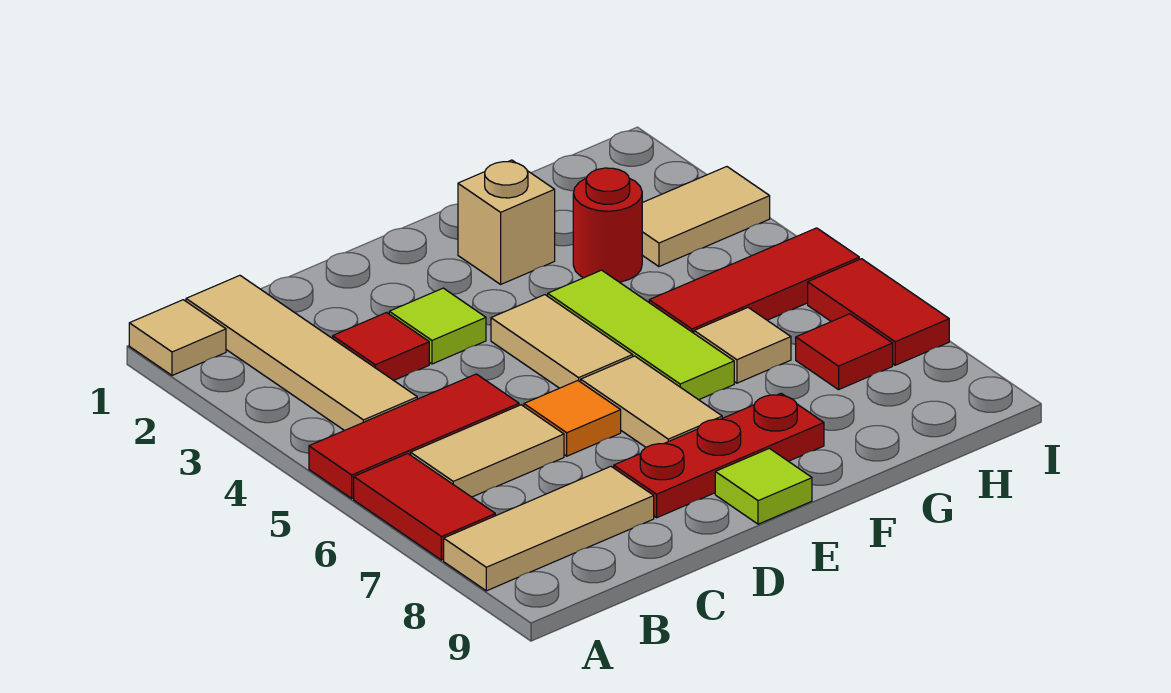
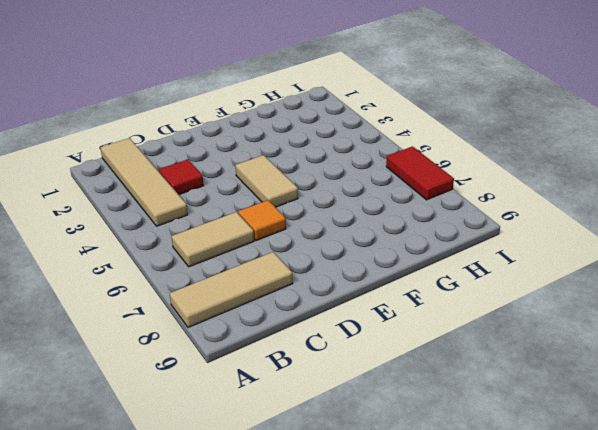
none -> tan tile A1 level 1
none -> red tile A5:C5 level 1
none -> red tile A6:A7 level 1

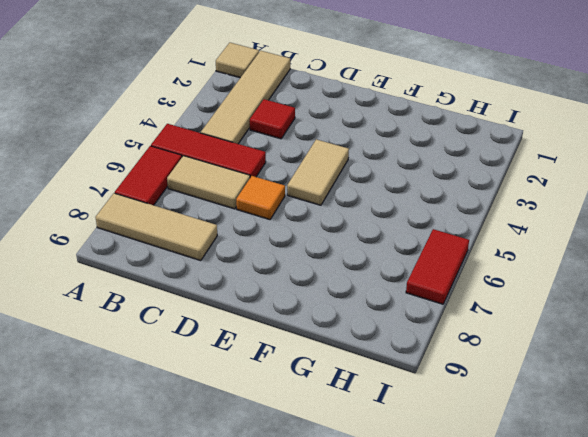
none -> lime tile D3 level 1
none -> red plate D8:F8 level 1
none -> tan tile E6:E7 level 1

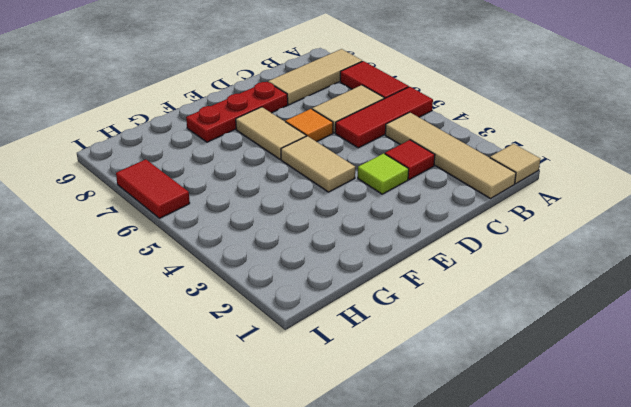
none -> lime tile E9 level 1
none -> tan brick F2 level 1
none -> lime tile F4:F6 level 1

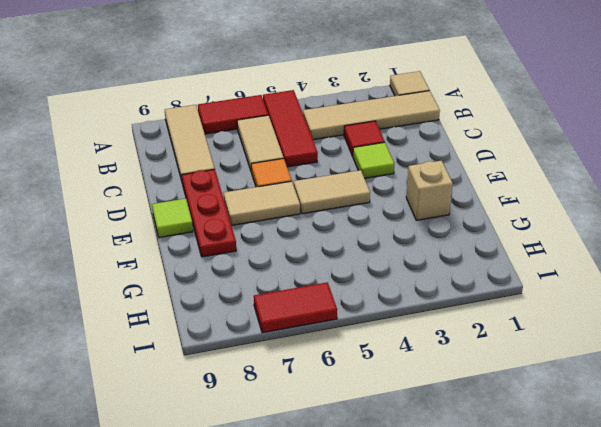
none -> lime tile F4:F6 level 1
none -> red round brick G3 level 1
none -> red tile G5:I5 level 1

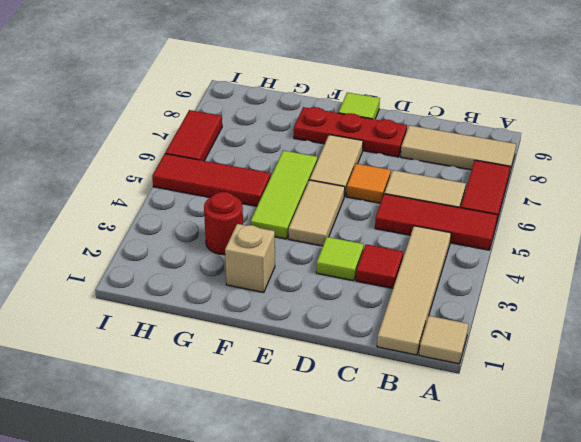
none -> tan tile G6 level 1
none -> tan tile H3:I3 level 1
none -> red tile H7 level 1

